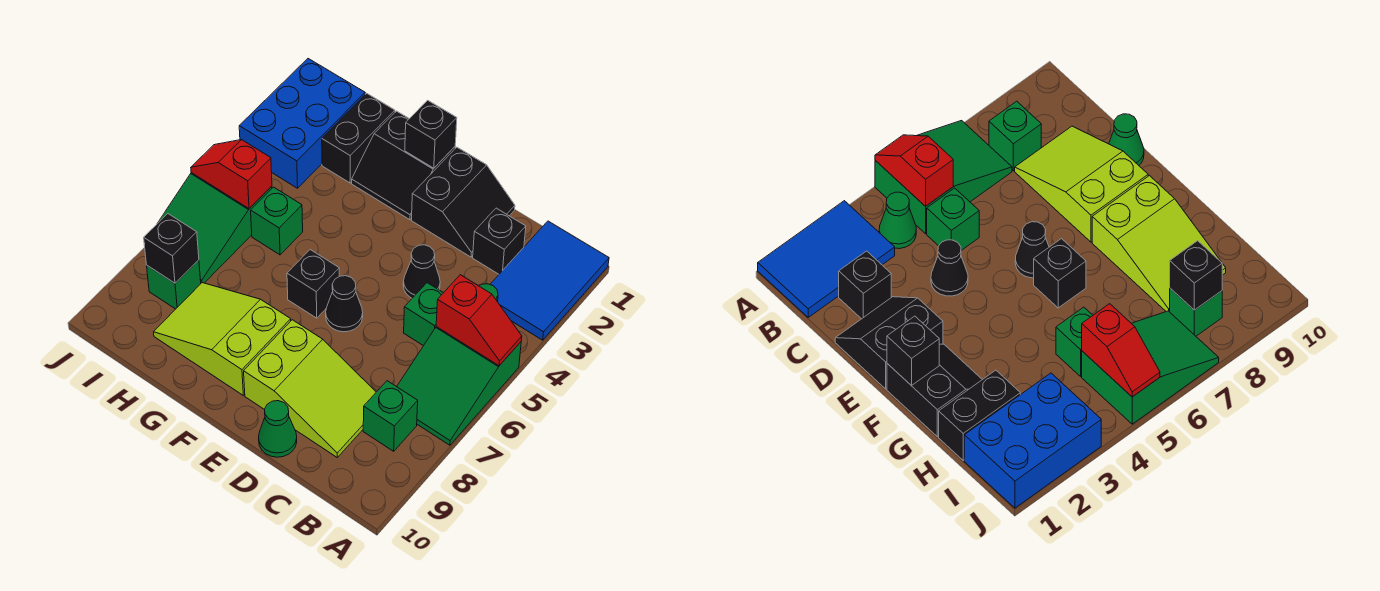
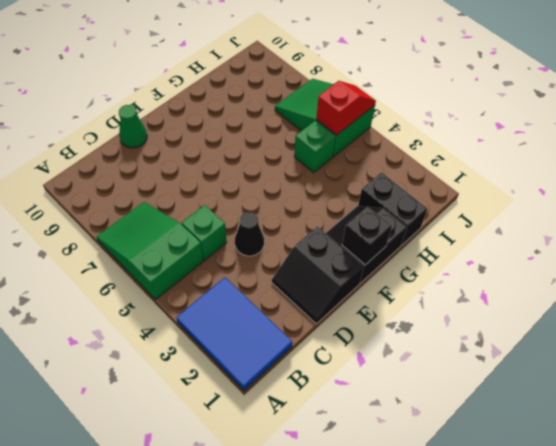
none -> green cone B4 level 1
none -> green brick B8 level 1
none -> black brick C2 level 1

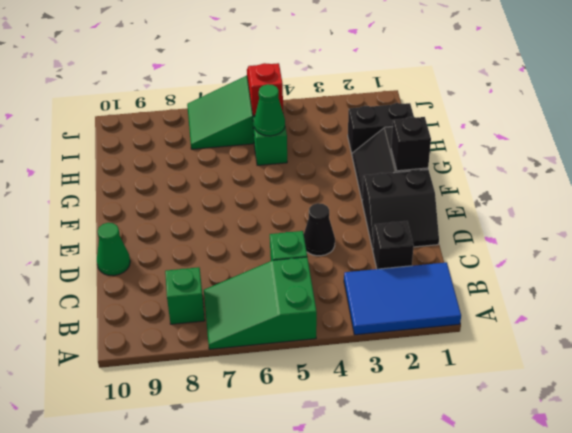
green cone H5 level 2 -> green cone B4 level 1
none -> lime slope C8:E9 level 1 top E
none -> black cone E6 level 1
none -> black brick F6 level 1

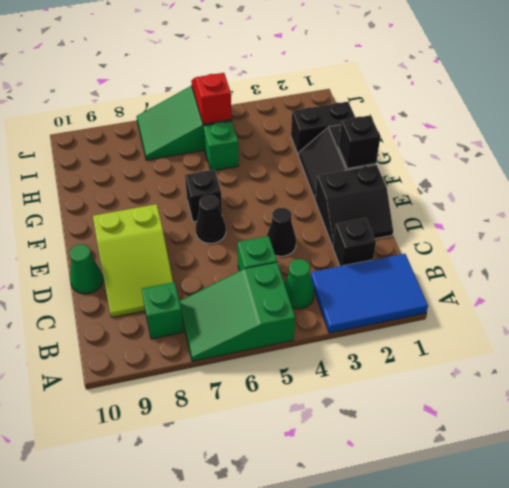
none -> lime slope F8:H9 level 1 top F
none -> blue brick I1:J3 level 1
none -> green brick I8 level 1

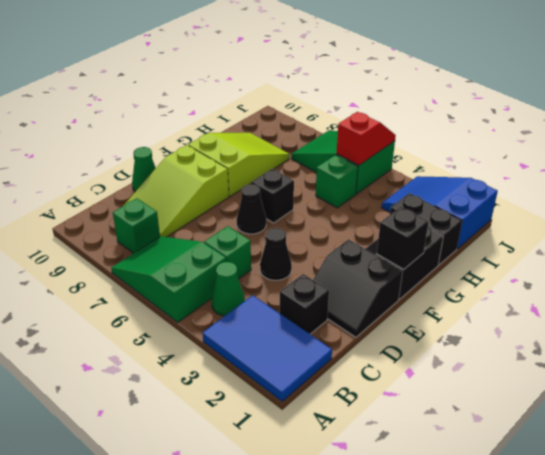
blue slope I1:J3 level 1 top 1 -> blue brick I1:J3 level 1
none -> green brick I8 level 1
none -> red slope A5:B5 level 2 top B
none -> black brick I8 level 2

